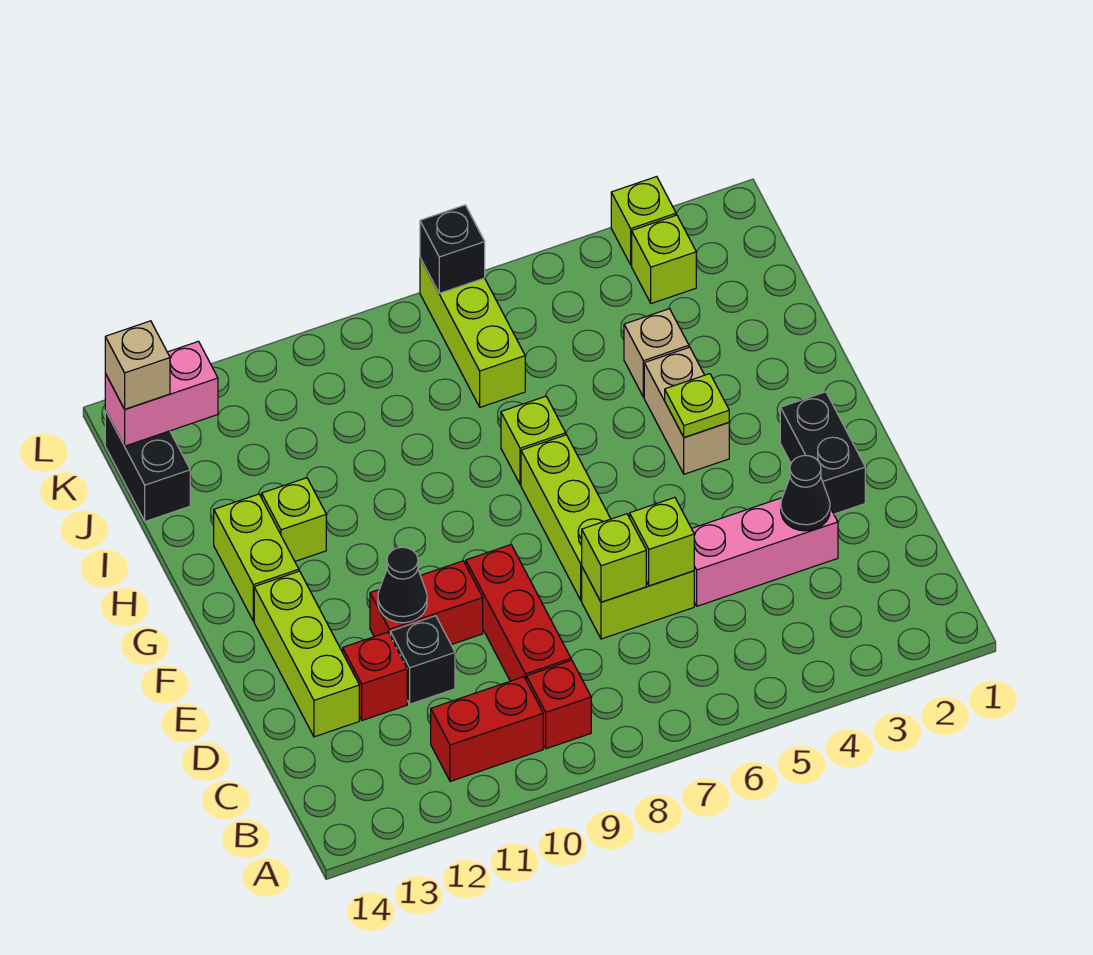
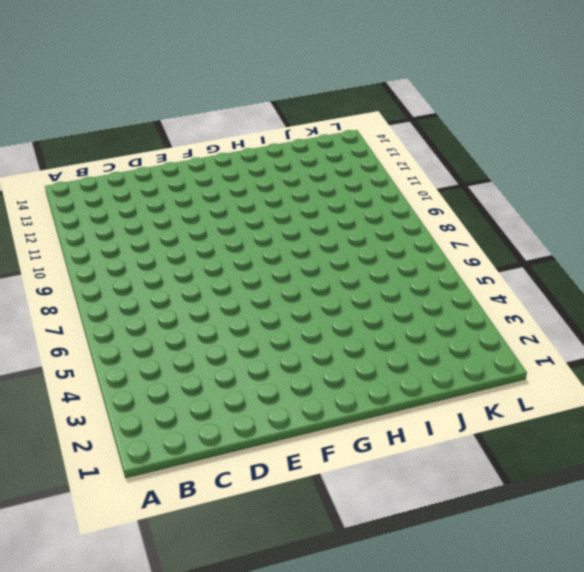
none -> red brick B9 level 1
none -> red brick B10:B11 level 1
none -> red brick C9:E9 level 1

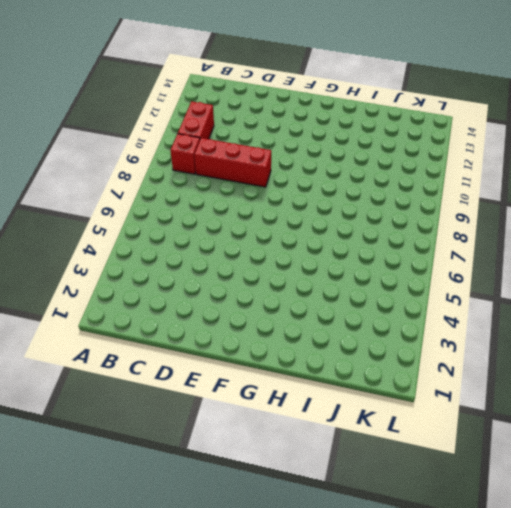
none -> pink brick D3:D5 level 1
none -> lime brick D6:D7 level 1
none -> black brick D11 level 1

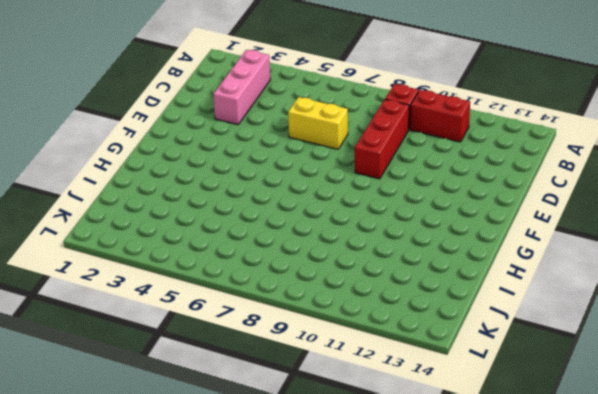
pink brick B3:D3 level 1 -> pink brick D3:D5 level 1
yellow brick D6:D7 level 1 -> lime brick D6:D7 level 1
none -> black brick D11 level 1
none -> red brick D12 level 1
none -> lime brick D13:F13 level 1

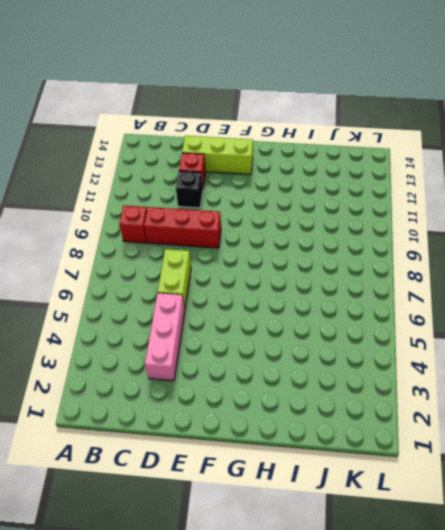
none -> red brick B10:B11 level 1
none -> black brick E2:F2 level 1
none -> lime brick E7:G7 level 1

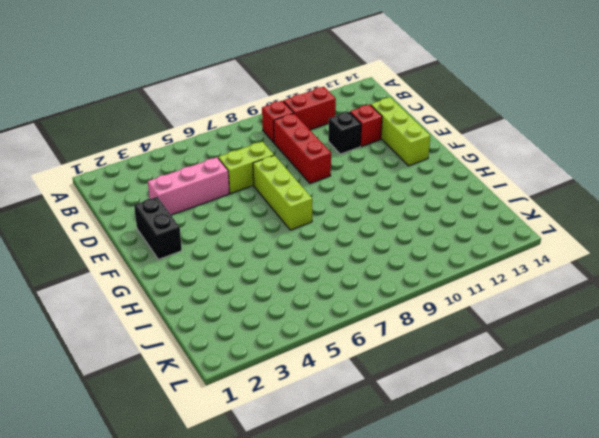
none -> red brick E10:E11 level 1
none -> tan brick G4:H4 level 1
none -> lime brick G13:H13 level 1

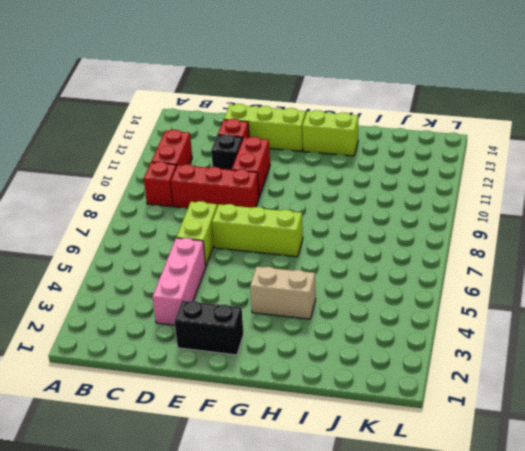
none -> lime brick H7 level 1
none -> lime brick H12 level 1
none -> tan brick I4 level 1

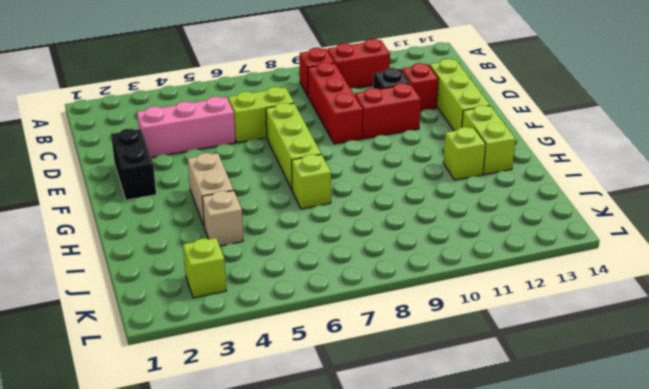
none -> lime brick J7:L7 level 1
none -> black brick J14:K14 level 1
none -> lime brick L3 level 1

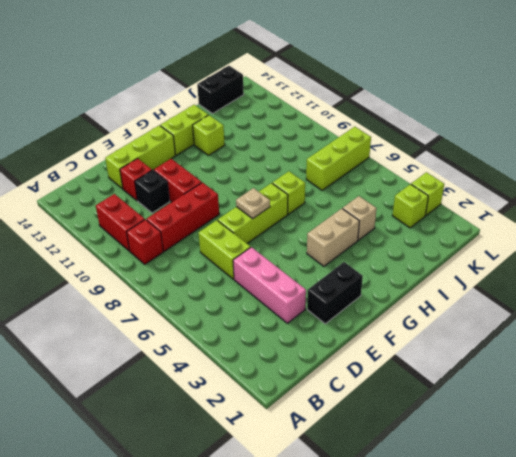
tan plate F7 level 2 -> none
none -> black cone D3 level 2
none -> lime brick D6 level 2
none -> lime brick D7 level 2

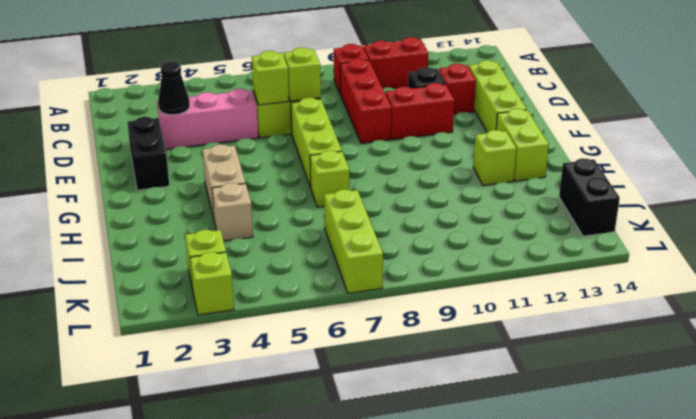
none -> black cone E11 level 2
none -> lime plate G4 level 2
none -> pink brick K13:K14 level 2

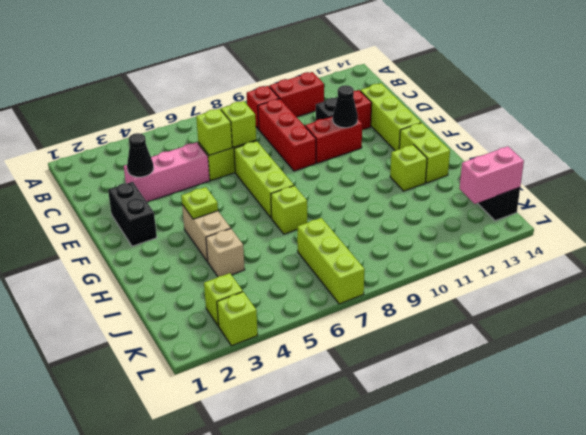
none -> black brick L7 level 2
none -> tan brick K14 level 3

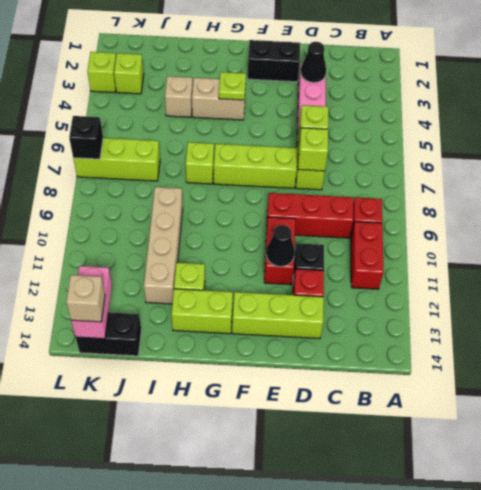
tan brick I9:I12 level 1 -> none

